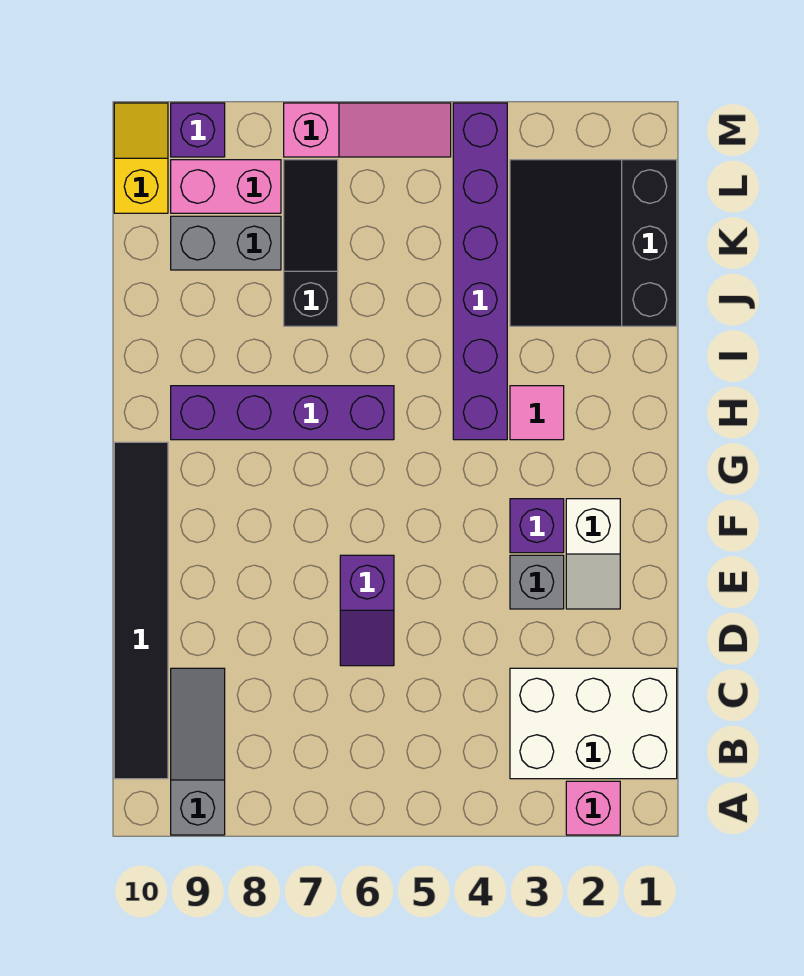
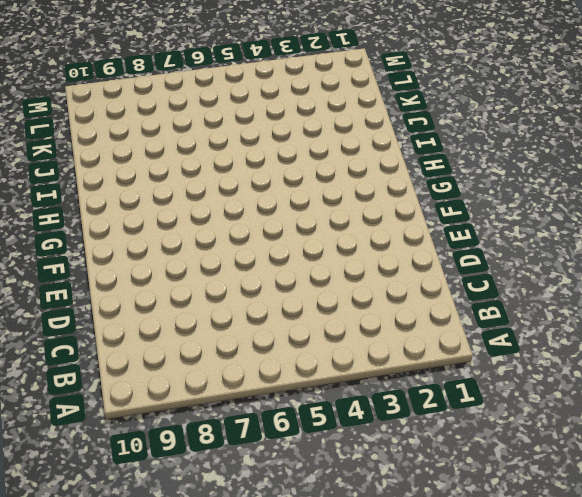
none -> pink brick A2 level 1
none -> grey slope A9:C9 level 1 top A
none -> white brick B1:C3 level 1

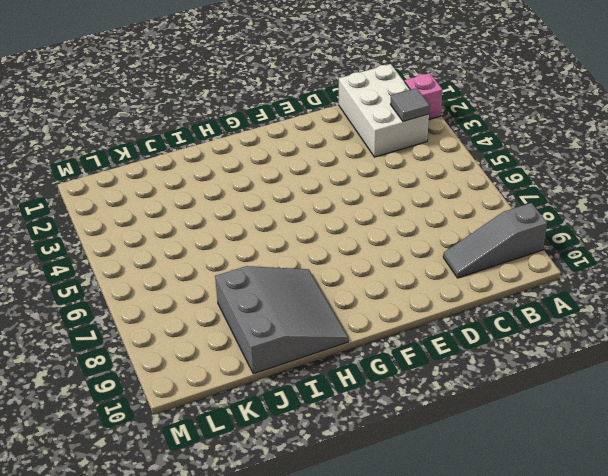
grey tile B3 level 2 -> none
grey slope H8:J10 level 1 top J -> purple brick H6:H9 level 1
none -> black tile B10:G10 level 1
none -> purple slope D6:E6 level 1 top E
none -> white slope E2:F2 level 1 top F

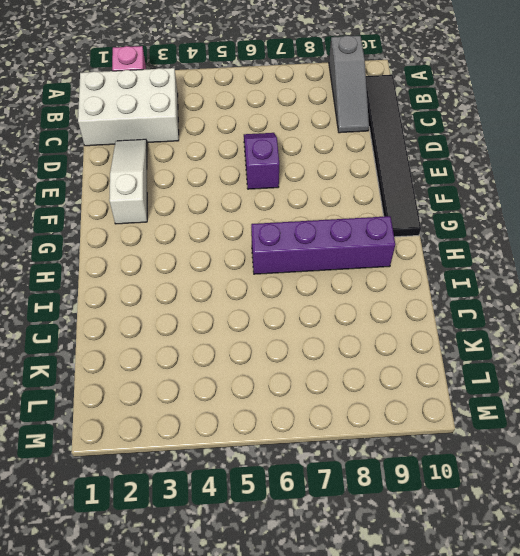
white slope D2:F2 level 1 top F -> white slope E2:F2 level 1 top F
none -> grey brick E3 level 1
none -> purple brick F3 level 1
none -> pink tile H3 level 1

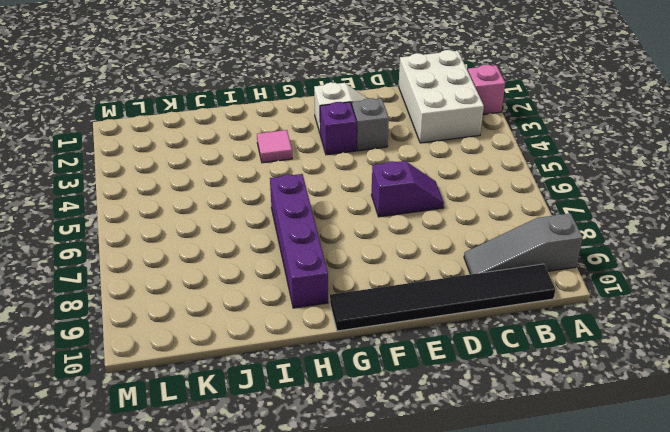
none -> purple brick H4:M4 level 1
none -> black slope J1:L3 level 1 top 1
none -> black slope J7:L7 level 1 top J

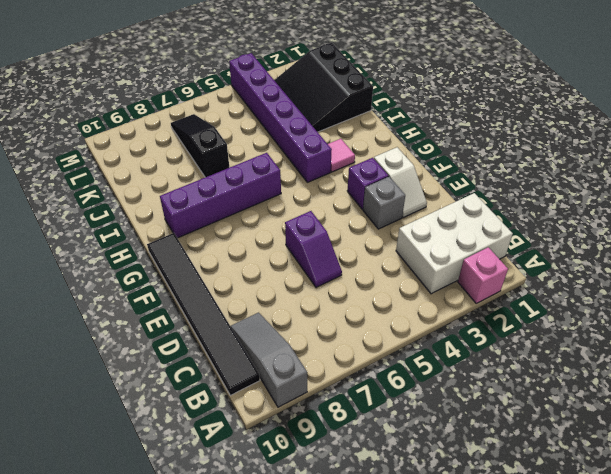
none -> grey brick K8:K9 level 1
none -> pink brick L8:L9 level 1
none -> yellow slope L10:M10 level 1 top L

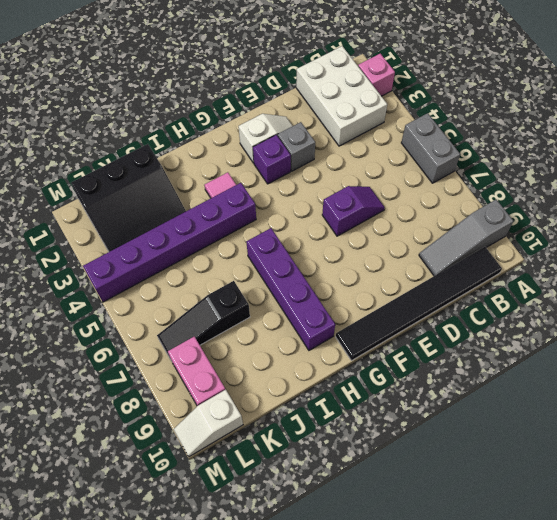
grey brick A5:A6 level 1 -> grey brick K8:K9 level 1
white slope L10:M10 level 1 top L -> yellow slope L10:M10 level 1 top L
none -> pink slope M5:M7 level 1 top 7
none -> purple brick M9 level 1

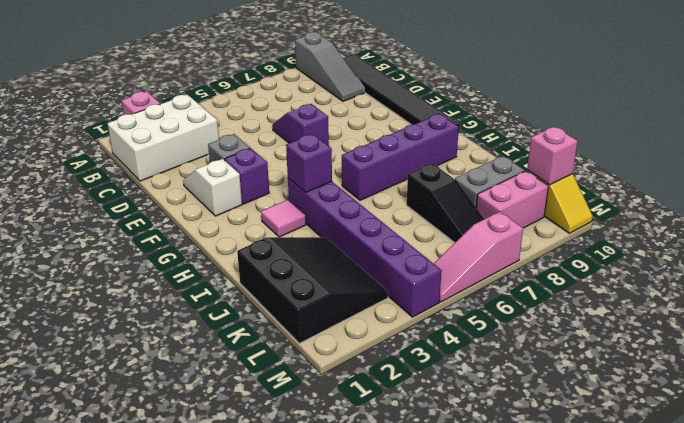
purple brick H4 level 2 -> purple brick M9 level 1
pink brick L10 level 2 -> none

